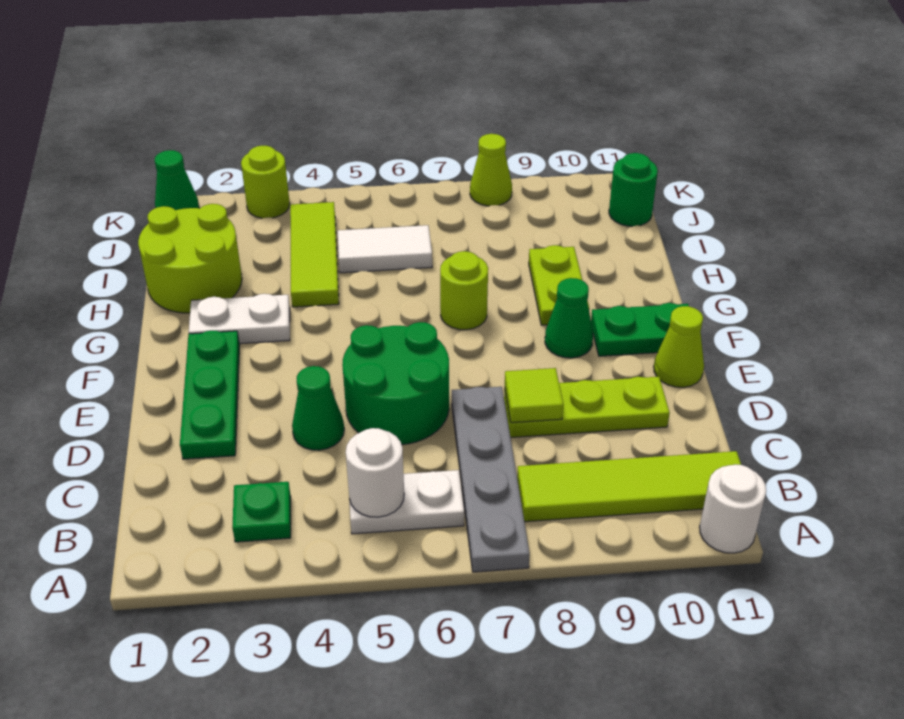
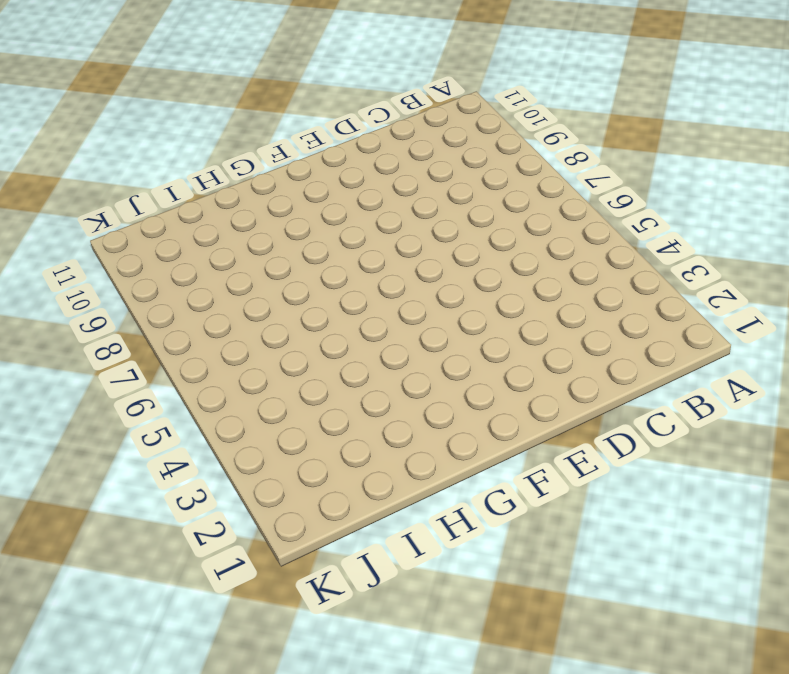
none -> grey plate A7:D7 level 1
none -> white round brick A11 level 1
none -> green plate B3 level 1

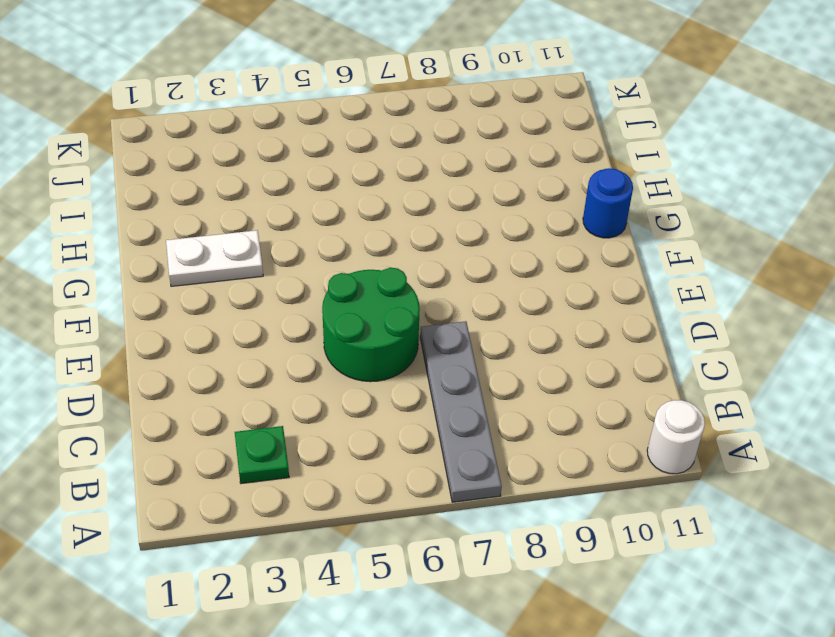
blue round brick G11 level 1 -> none
none -> white plate B5:B6 level 1
none -> lime tile B8:B11 level 1
none -> green plate D2:F2 level 1

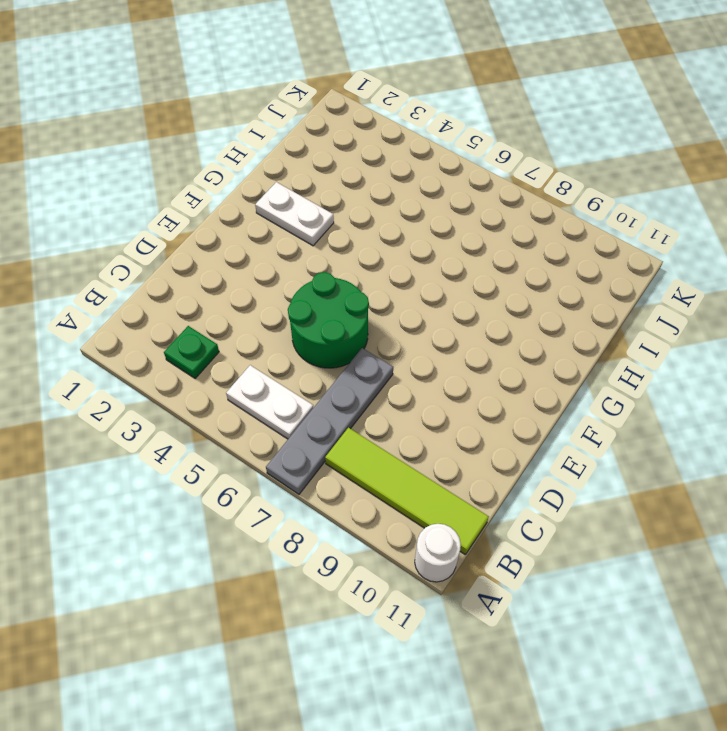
none -> green plate D2:F2 level 1
none -> green cone D4 level 1
none -> lime plate D8:D10 level 1

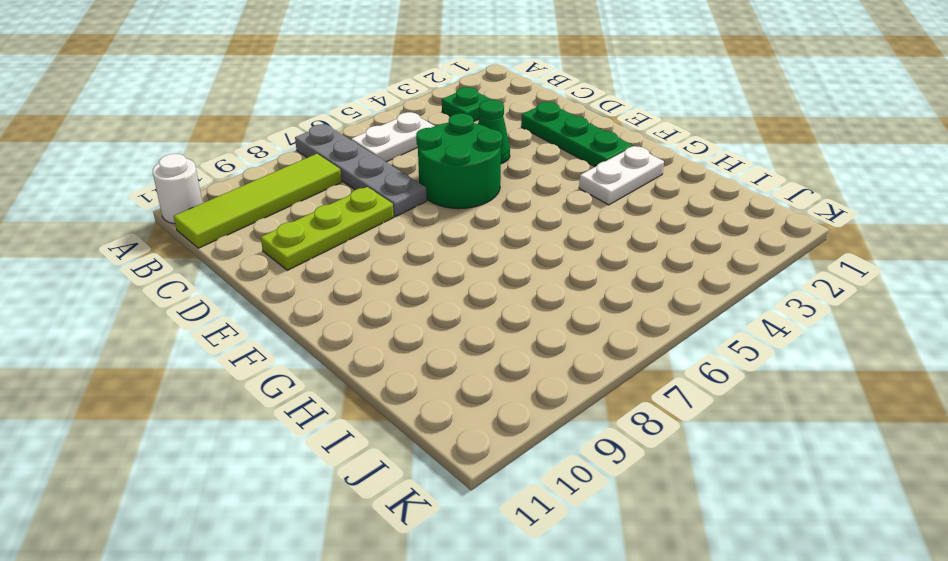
none -> lime cone E11 level 1
none -> green cone F9 level 1
none -> green plate F10:F11 level 1

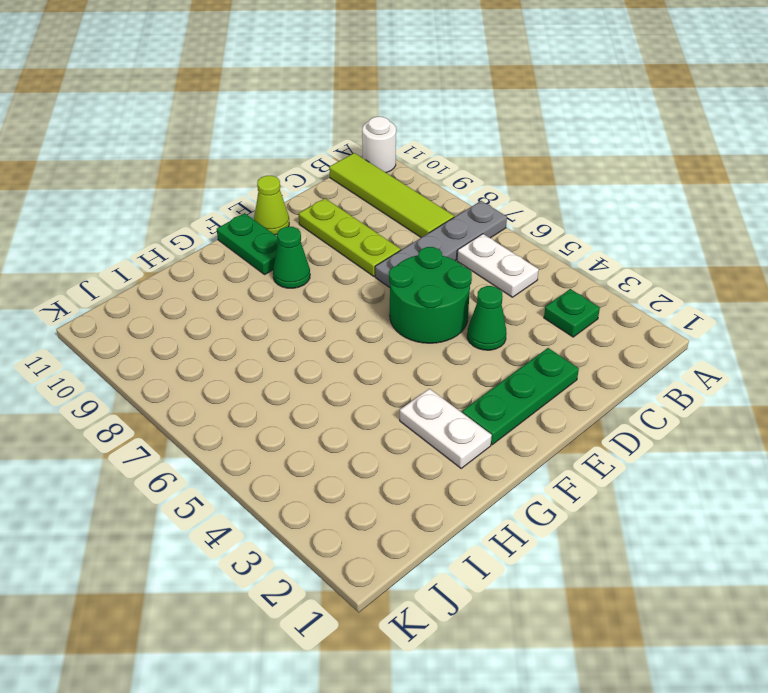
none -> lime round brick G7 level 1
none -> lime plate G9:H9 level 1
none -> lime round brick H1:I2 level 1

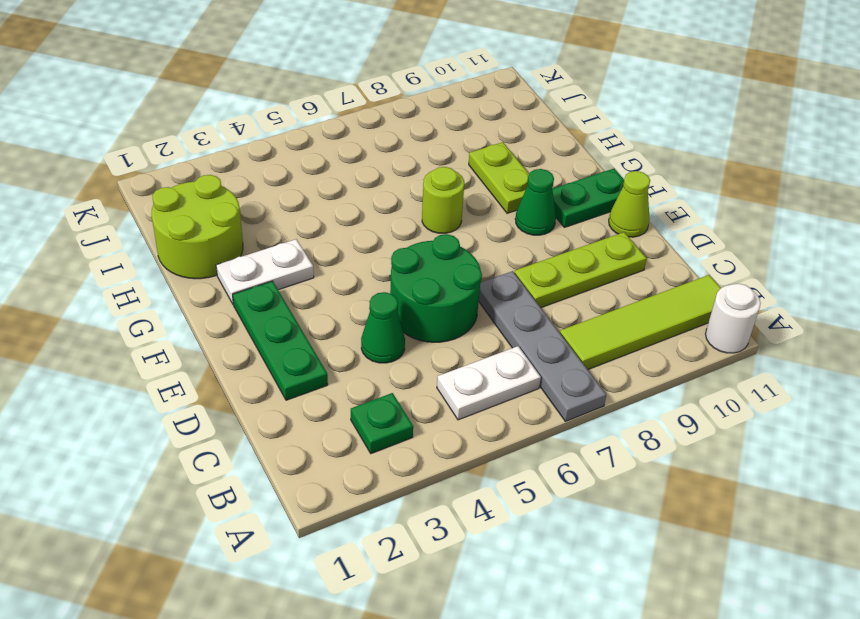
none -> lime tile H4:J4 level 1
none -> white tile I5:I6 level 1
none -> green round brick J11 level 1

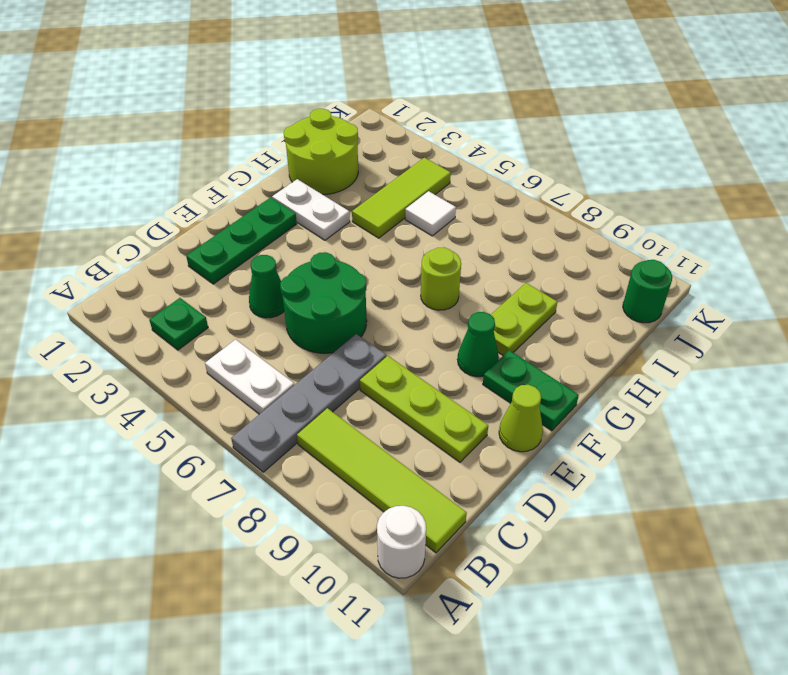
white tile I5 level 1 -> white tile I5:I6 level 1
none -> green cone K1 level 1
none -> lime round brick K3 level 1
none -> lime cone K8 level 1

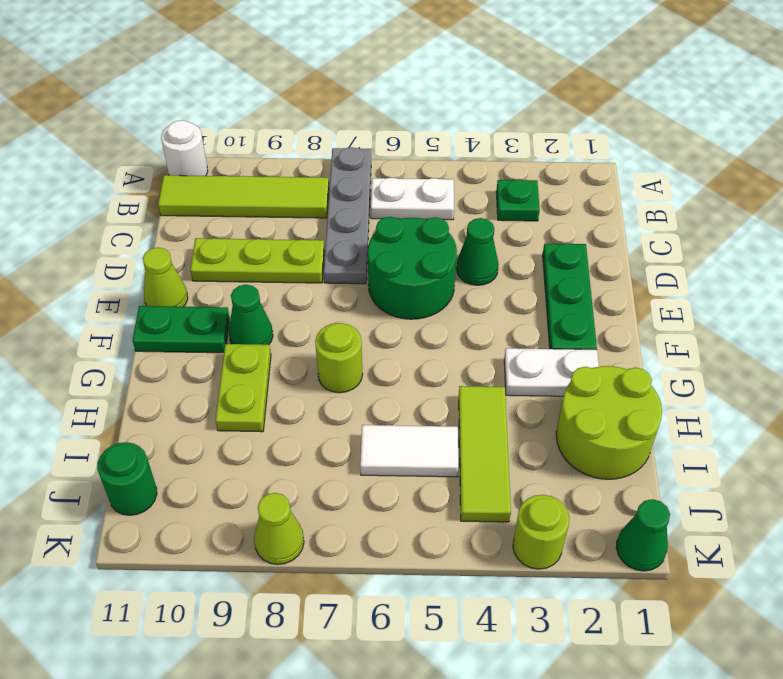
none -> white round brick B5 level 2
none -> lime tile D8 level 2

